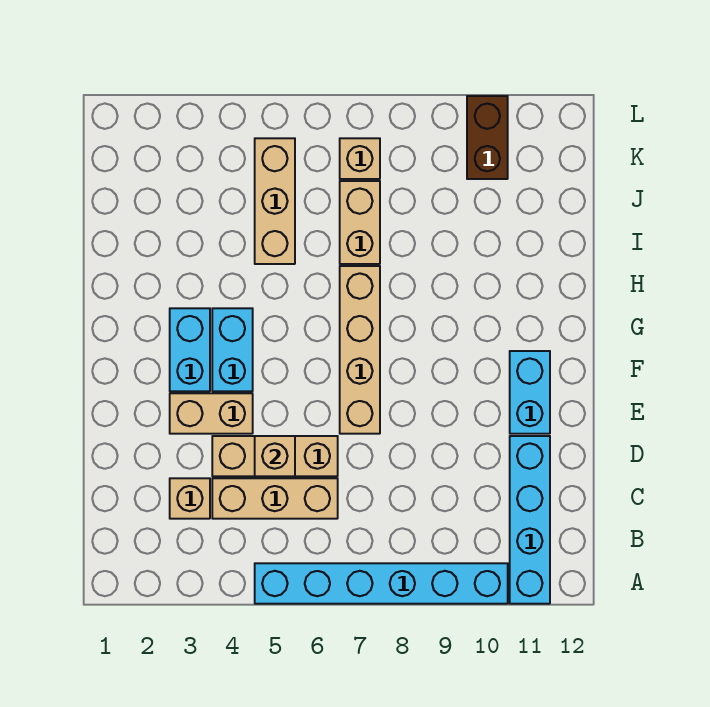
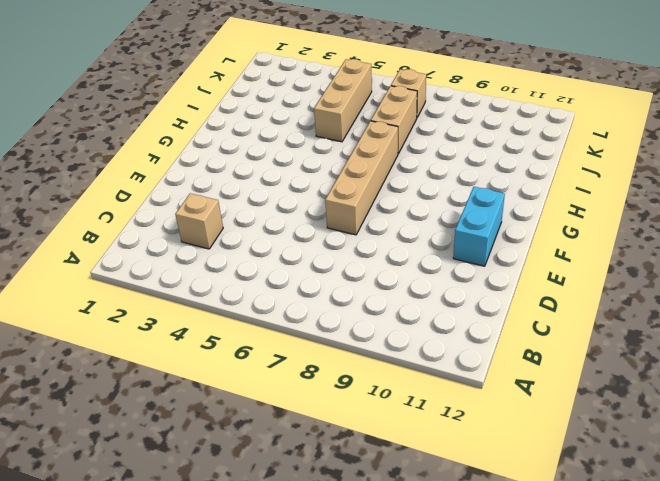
none -> cyan brick A5:A10 level 1
none -> cyan brick A11:D11 level 1
none -> tan brick C4:C6 level 1

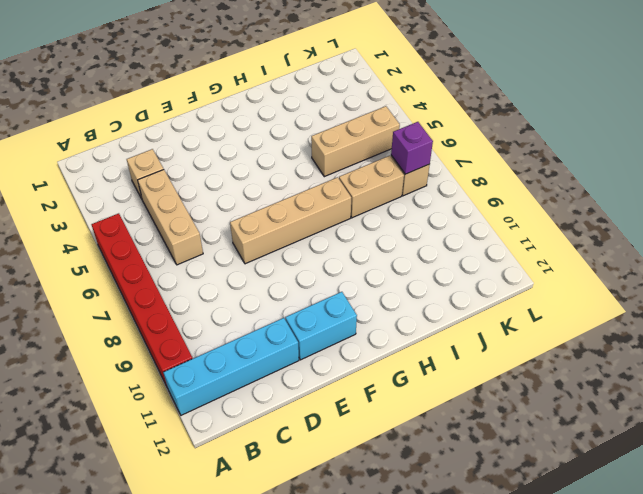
red brick A5:A10 level 1 -> cyan brick A5:A10 level 1
purple brick K7 level 2 -> none
none -> tan brick D4:D6 level 1
none -> tan brick E3:E4 level 1
none -> cyan brick F3:G3 level 1

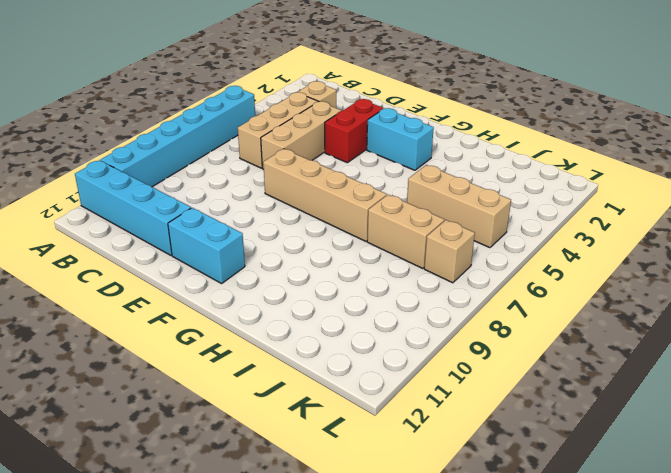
red brick E3:E4 level 1 -> tan brick E3:E4 level 1
none -> cyan brick F4:G4 level 1
none -> brown brick K10:L10 level 1
none -> tan brick D5 level 2

